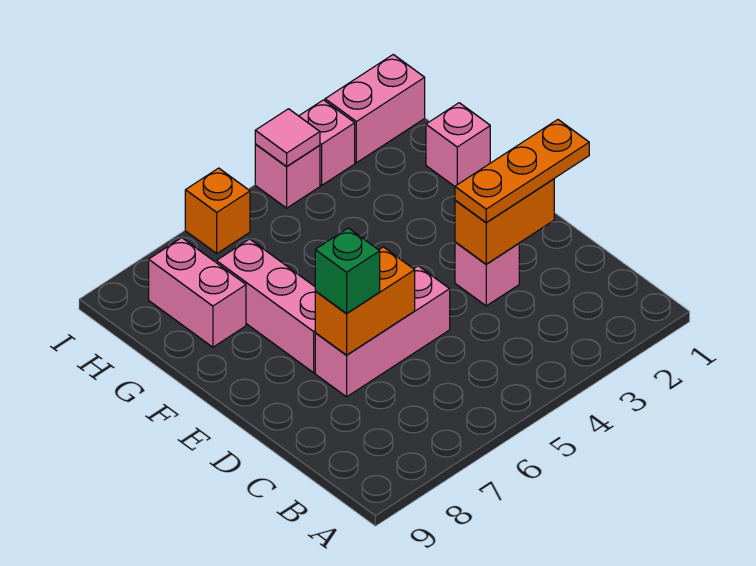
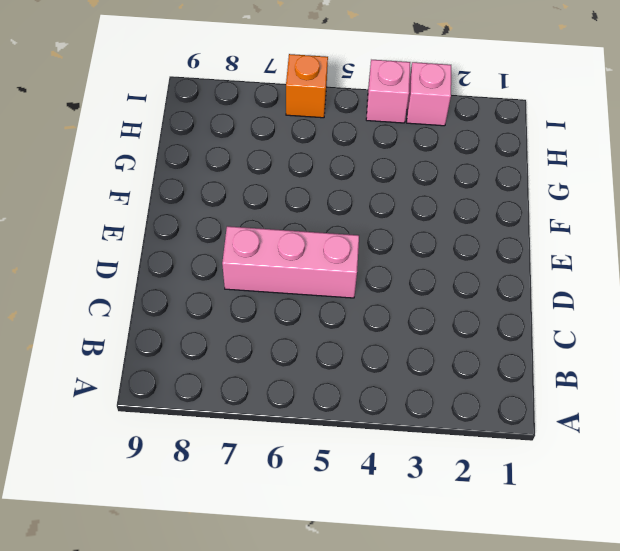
none -> pink brick D3 level 1
none -> pink brick E7:G7 level 1
none -> pink brick G1 level 1

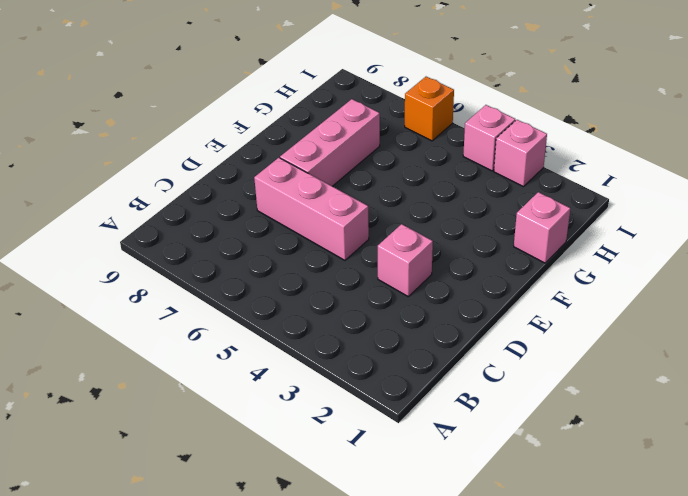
none -> pink brick G8:H8 level 1
none -> pink brick I1:I2 level 1
none -> orange brick D2:D3 level 2

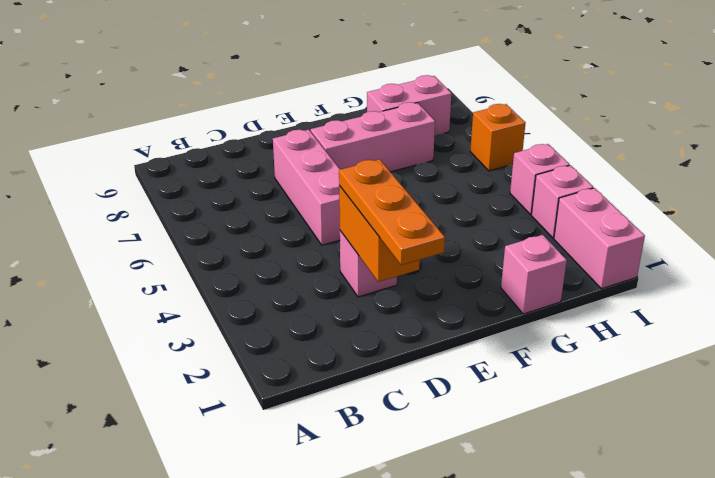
none -> orange brick D6:D7 level 2
none -> pink tile I4 level 2
none -> green brick D7 level 3

